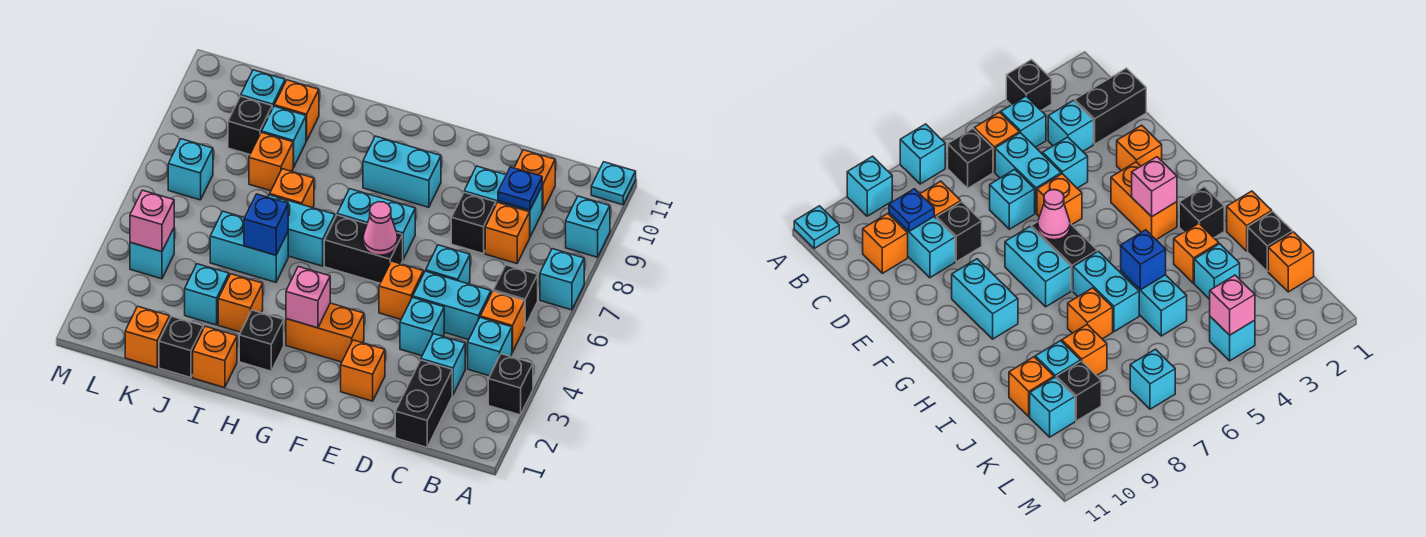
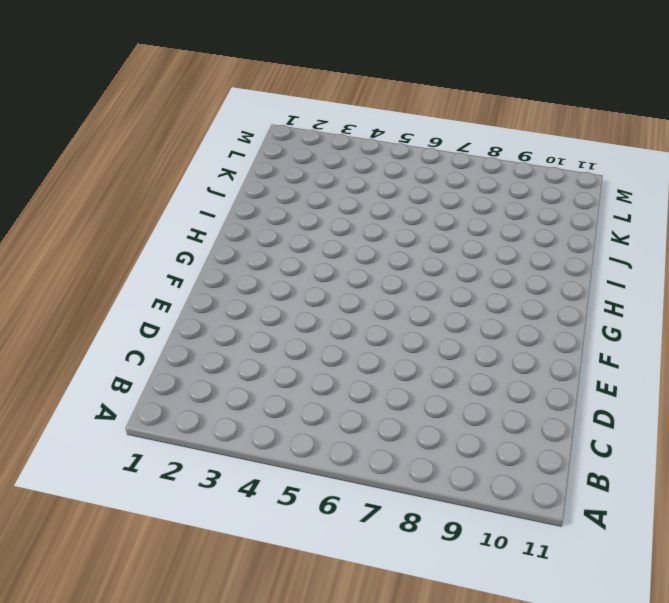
none -> black brick A3 level 1
none -> cyan brick A7 level 1
none -> cyan brick A9 level 1
none -> cyan plate A11 level 1

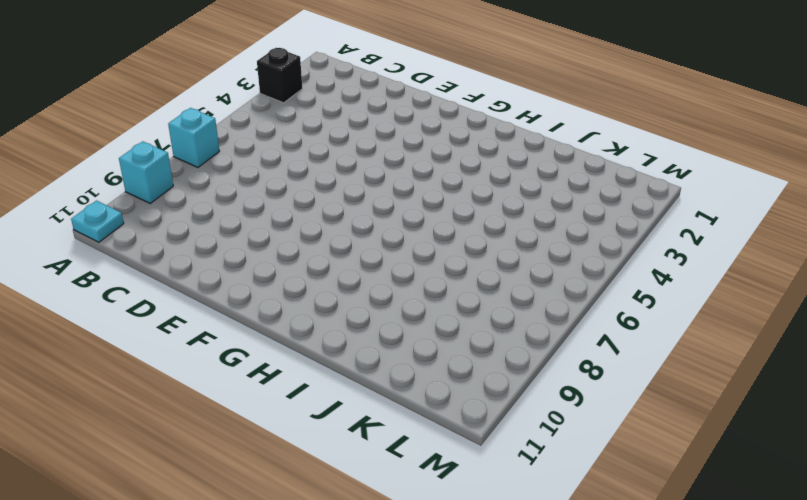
none -> cyan brick B4 level 1
none -> orange brick B5 level 1
none -> black brick B6 level 1
none -> black brick C1:C2 level 1

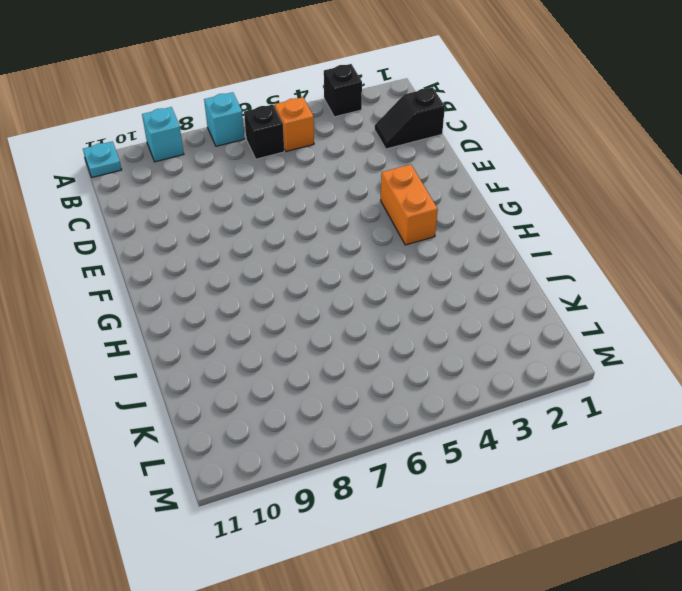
black slope C1:C2 level 1 top 1 -> black brick C1:C2 level 1
none -> cyan brick B4 level 1
none -> cyan brick C3 level 1
none -> cyan brick C5:D5 level 1
none -> orange brick C8 level 1

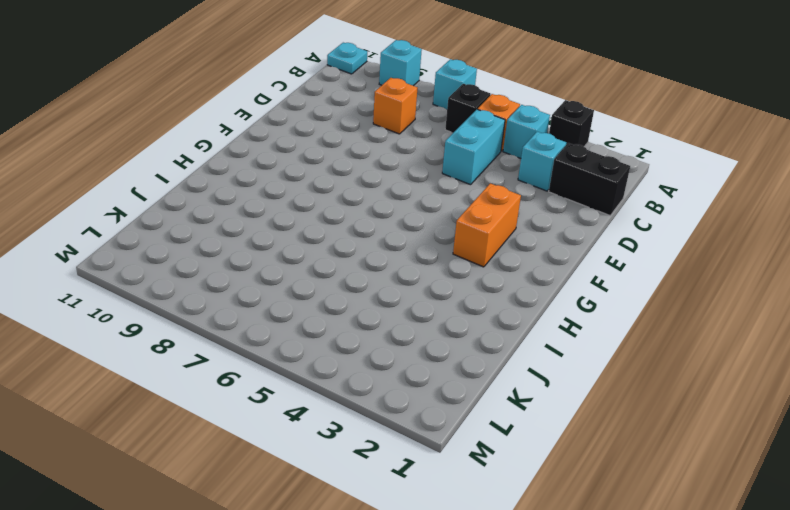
none -> cyan brick C9:D9 level 1
none -> orange brick C10 level 1
none -> cyan brick D4 level 1
none -> cyan brick D6 level 1

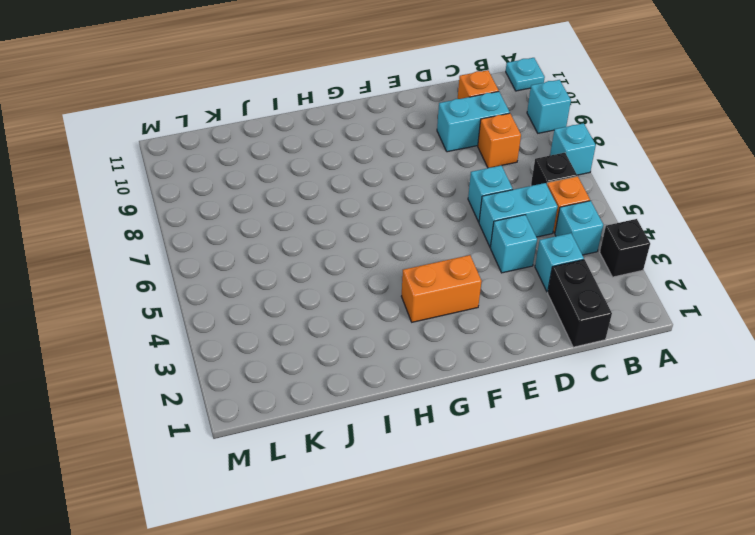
none -> black brick D8 level 1
none -> orange brick E2 level 1
none -> orange brick E5 level 1
none -> black brick F6:G6 level 1

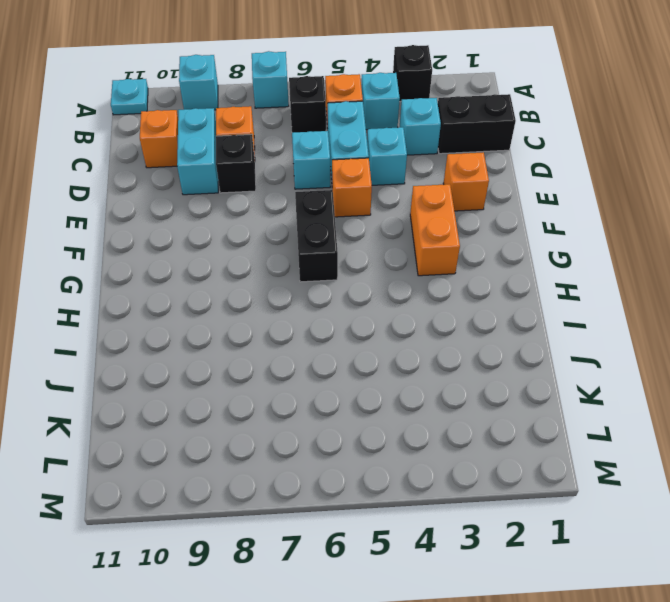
none -> cyan brick F7:G7 level 1
none -> cyan brick F9:G9 level 1
none -> black brick H2 level 1
none -> cyan brick H6:I6 level 1

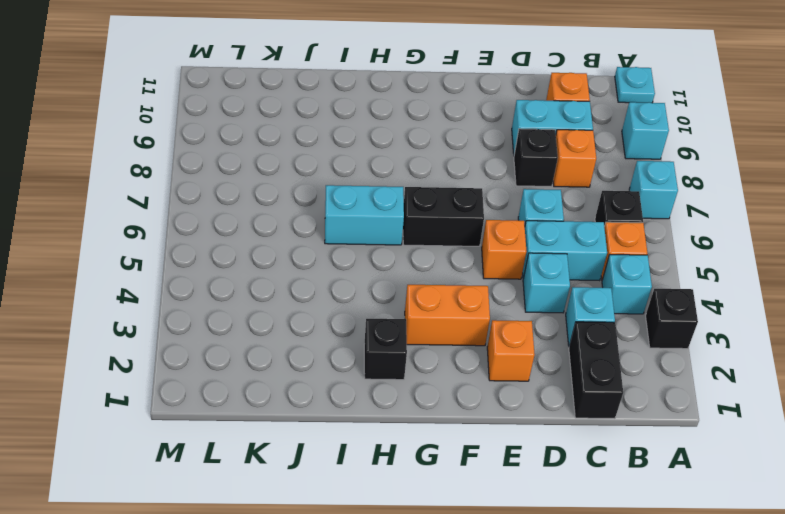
none -> cyan brick F7:G7 level 1
none -> cyan brick F9:G9 level 1
none -> orange brick I1 level 1
none -> orange brick I3 level 1

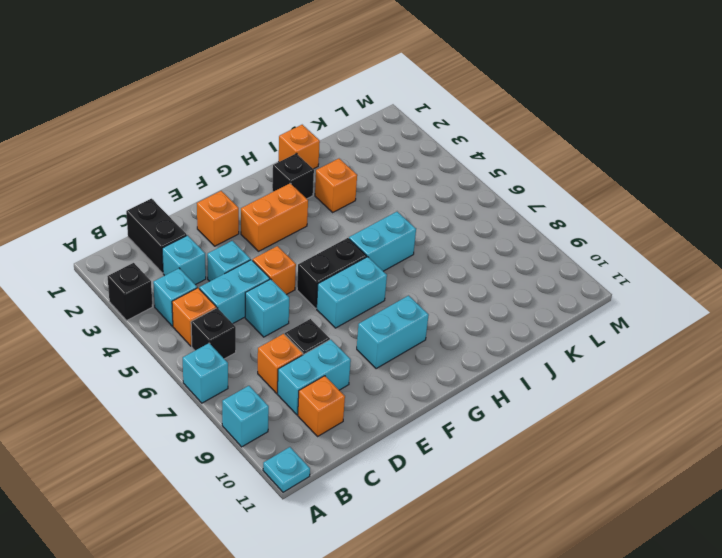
none -> cyan brick I5:J5 level 1
none -> orange brick I7 level 1
none -> black brick J1 level 1
none -> cyan brick J3 level 1

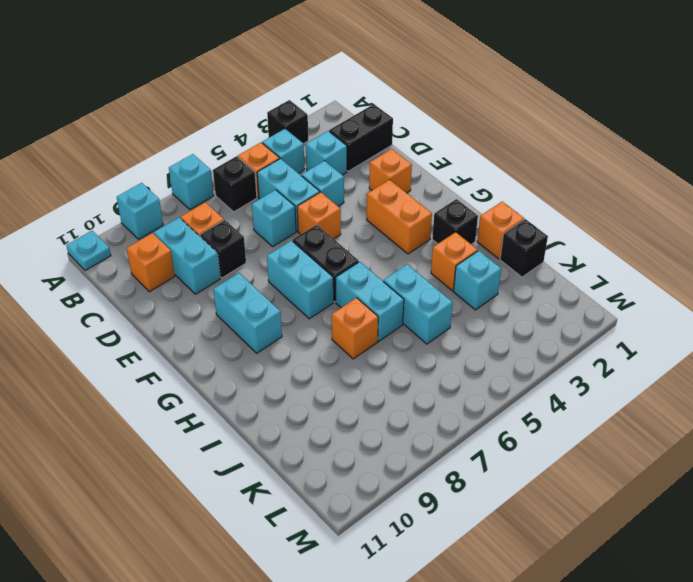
none -> orange brick J8 level 1
none -> cyan brick J9 level 1
none -> orange brick J10 level 1
none -> orange brick K1 level 1

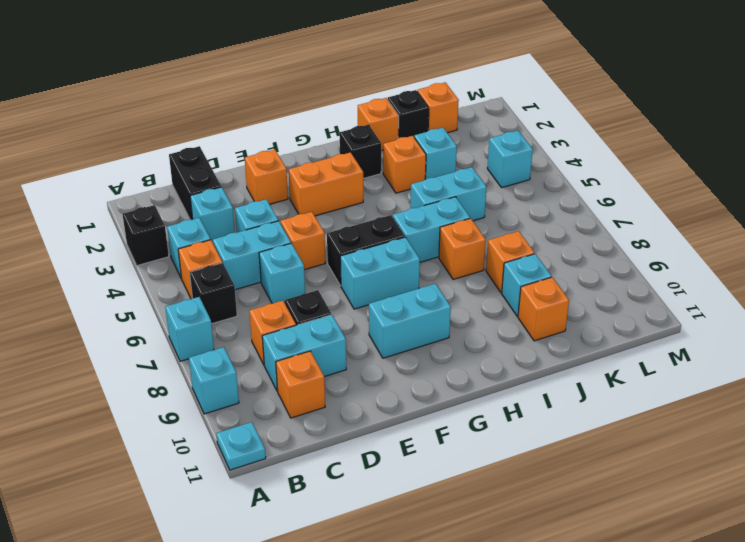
none -> black brick K9 level 1
none -> cyan brick K10 level 1
none -> cyan brick L7 level 1
none -> blue plate C9 level 2

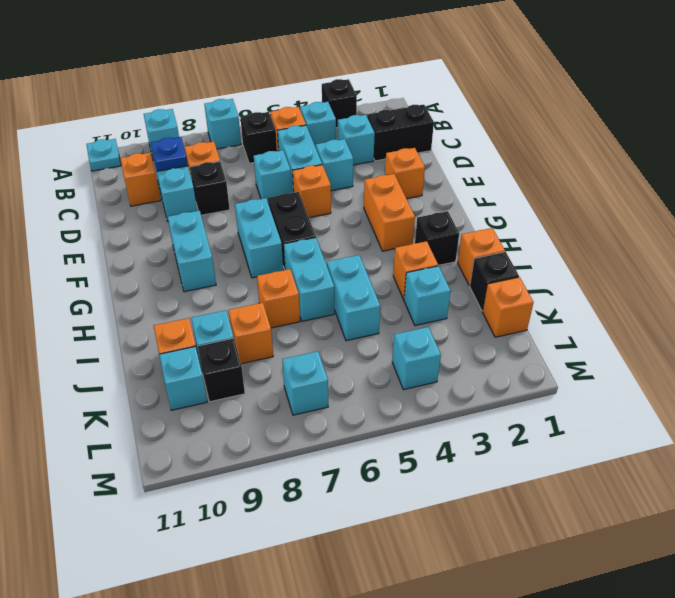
none -> pink cone F6 level 2
none -> pink brick G3 level 2
none -> blue brick I5 level 2
none -> pink brick L4 level 2

